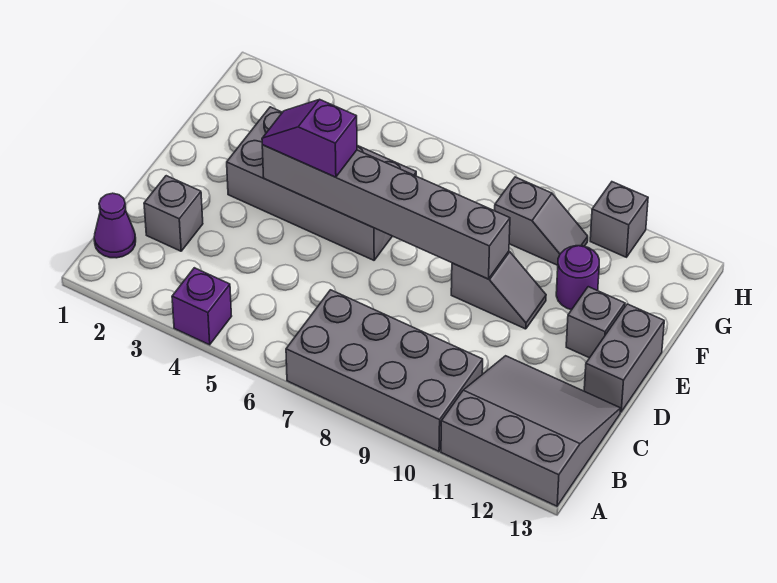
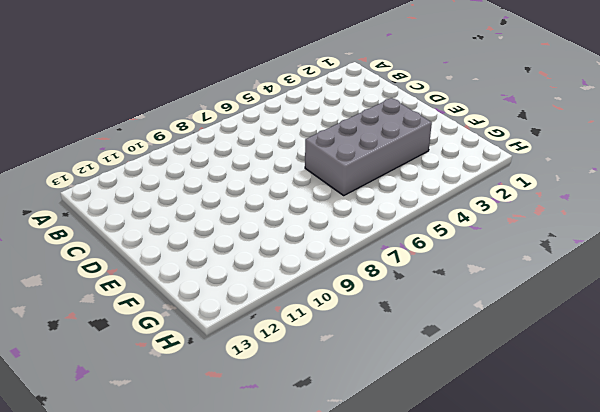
none -> purple brick A4 level 1
none -> grey brick A7:B10 level 1
none -> grey slope A11:C13 level 1 top A

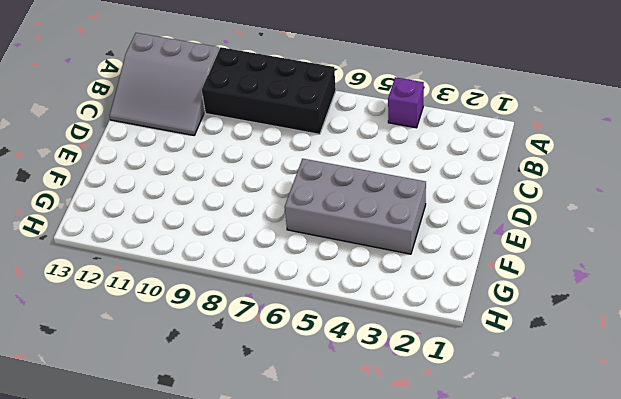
black brick A7:B10 level 1 -> grey brick A7:B10 level 1
none -> purple cone B1 level 1
none -> grey brick C2 level 1
none -> grey brick D13:E13 level 1

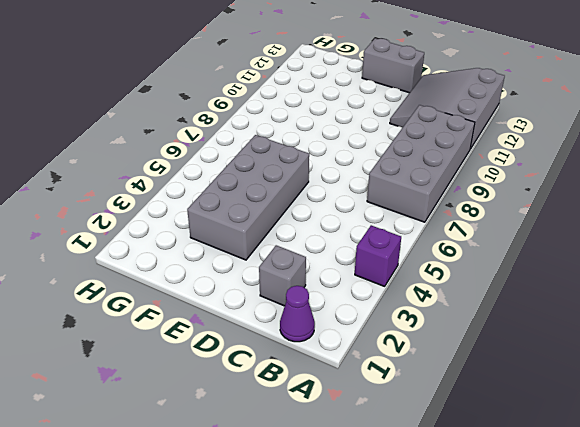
none -> grey slope E9:E10 level 1 top 9
none -> grey brick E12 level 1
none -> purple round brick F11 level 1

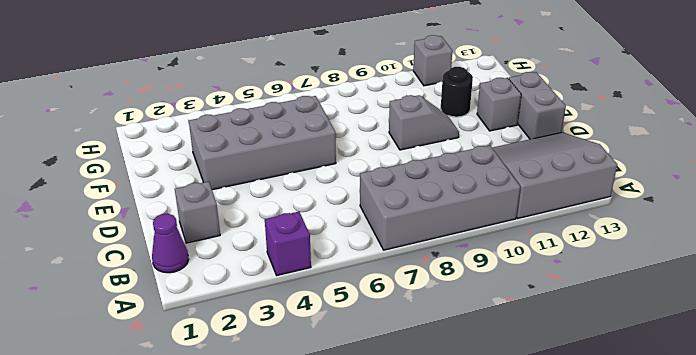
black round brick F11 level 1 -> purple round brick F11 level 1
none -> grey slope G9:G10 level 1 top 9
none -> grey brick E4:E9 level 2
none -> purple slope E4:E5 level 3 top 5

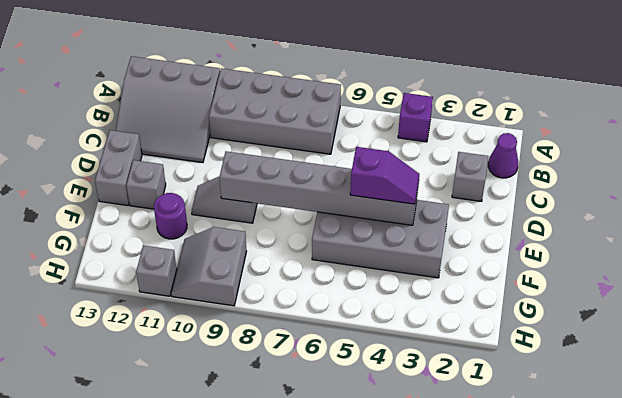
grey slope G9:H10 level 1 top 9 -> grey slope G9:G10 level 1 top 9

